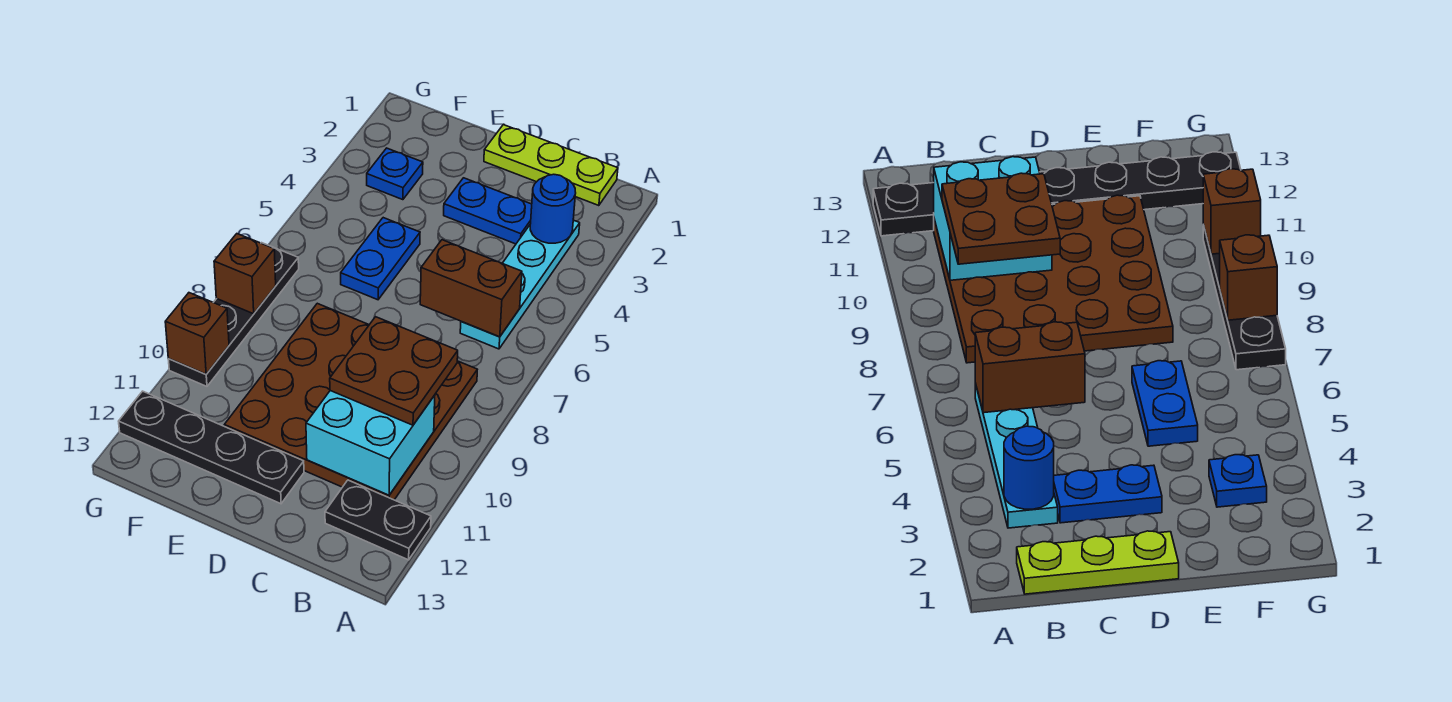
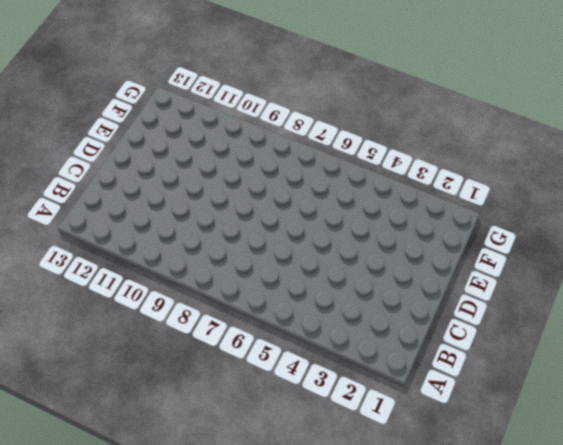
none -> black plate A12:B12 level 1
none -> lime plate B1:D1 level 1
none -> cyan plate B3:B6 level 1

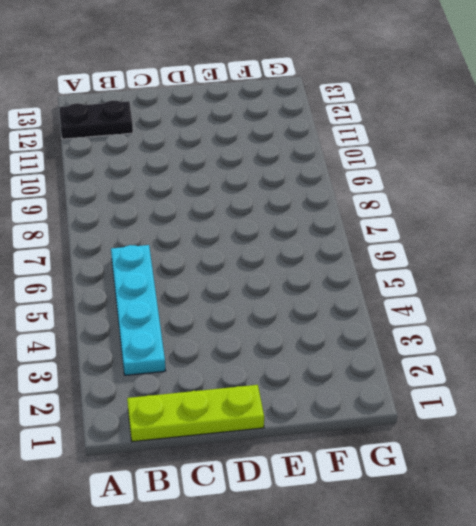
none -> brown plate B8:E11 level 1
none -> blue plate C3:D3 level 1
none -> black plate D12:G12 level 1

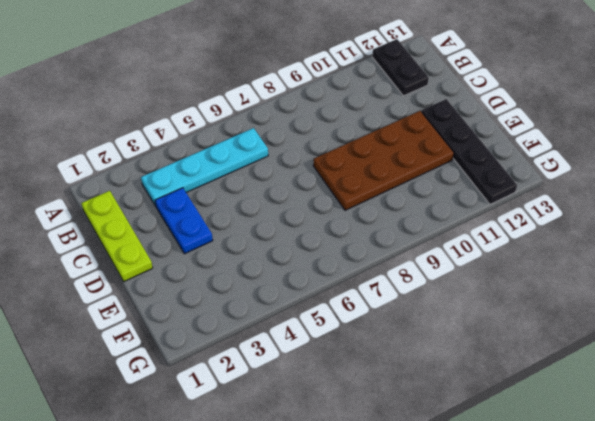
brown plate D8:E11 level 1 -> brown plate B8:E11 level 1
none -> blue plate E5:E6 level 1
none -> blue plate F3 level 1
none -> black plate G7:G10 level 1

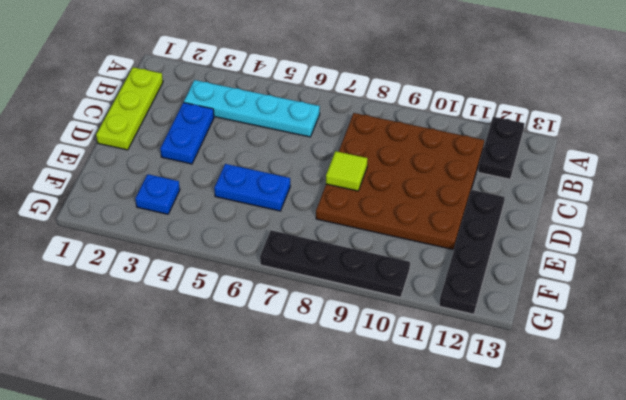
lime tile D8 level 2 -> none
none -> blue round brick B3 level 2
none -> brown brick B6:C6 level 2
none -> cyan brick B10:C11 level 2

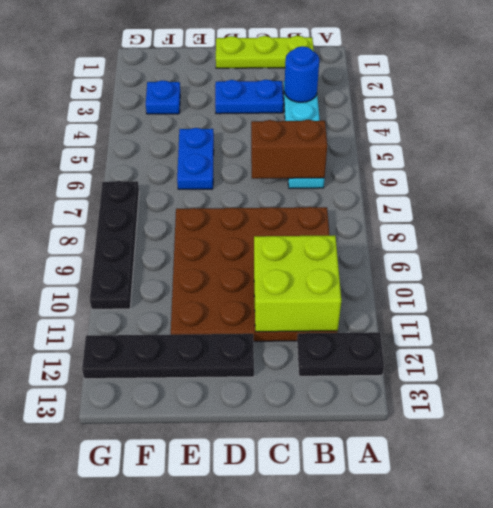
lime brick B10:C11 level 2 -> cyan brick B10:C11 level 2
none -> brown brick G8 level 2
none -> brown brick G10 level 2
none -> brown plate B9:C10 level 3

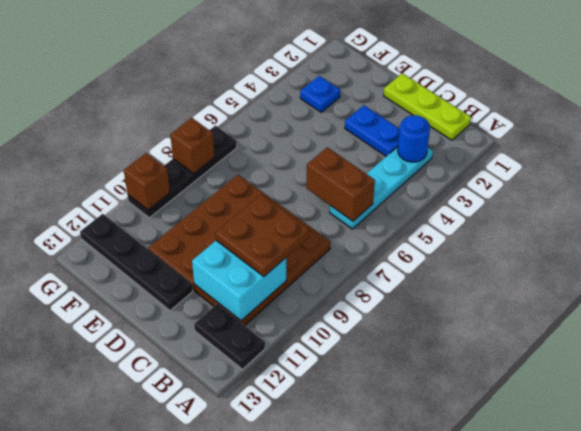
none -> blue plate E5:E6 level 1

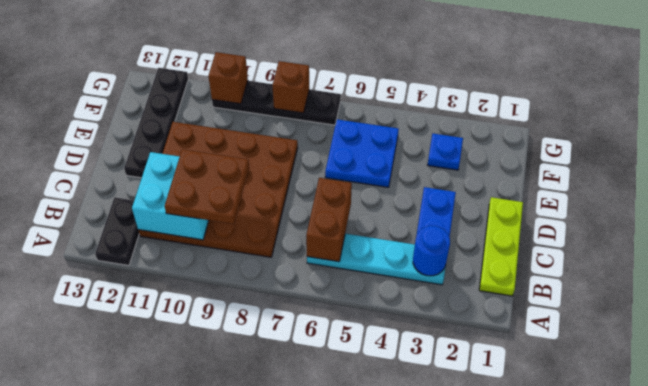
blue plate E5:F6 level 1 -> blue plate E5:E6 level 1

